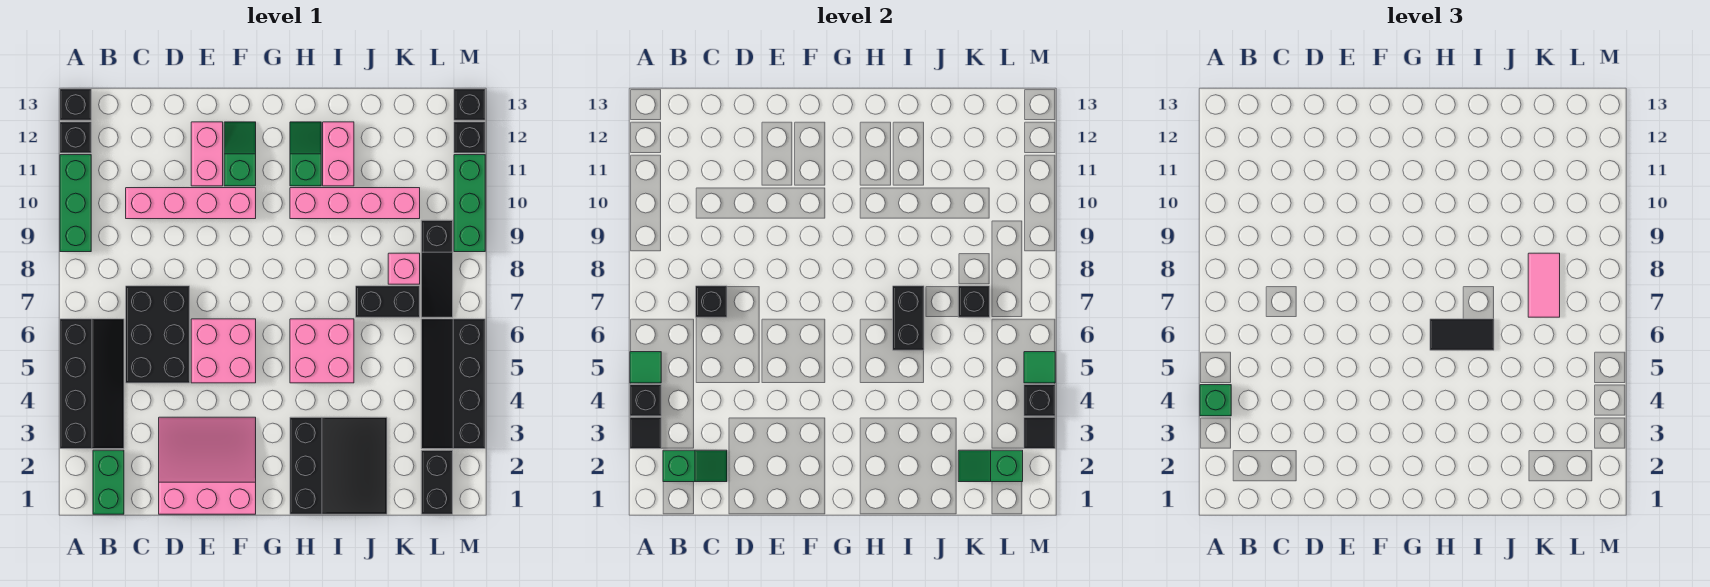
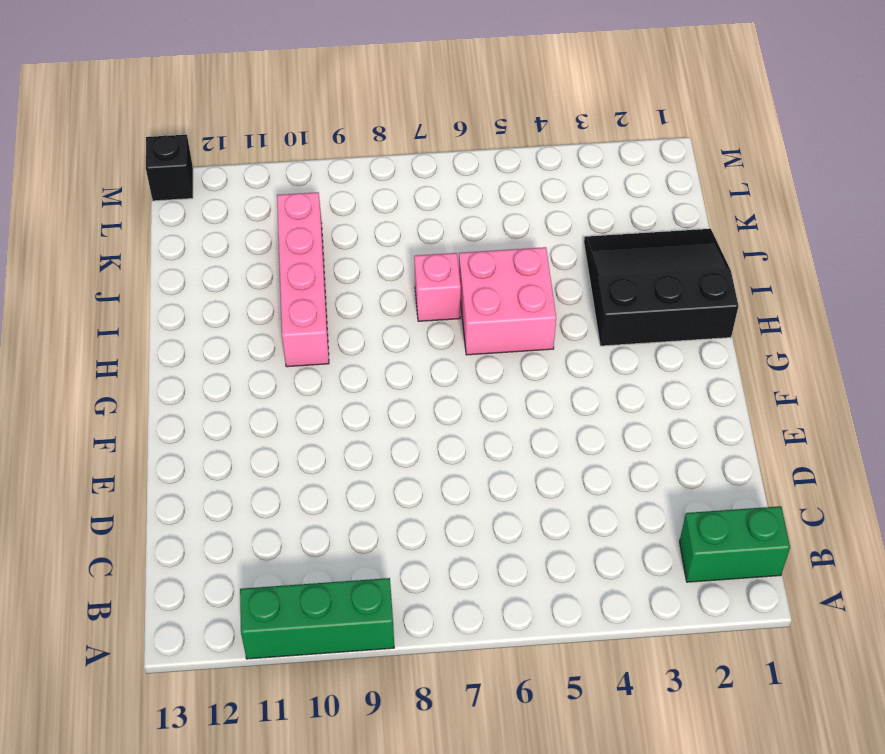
pink brick I7 level 1 -> pink brick K8 level 1
none -> black slope A3:B6 level 1 top A
none -> black brick A12 level 1
none -> black brick A13 level 1
none -> black brick C5:D7 level 1

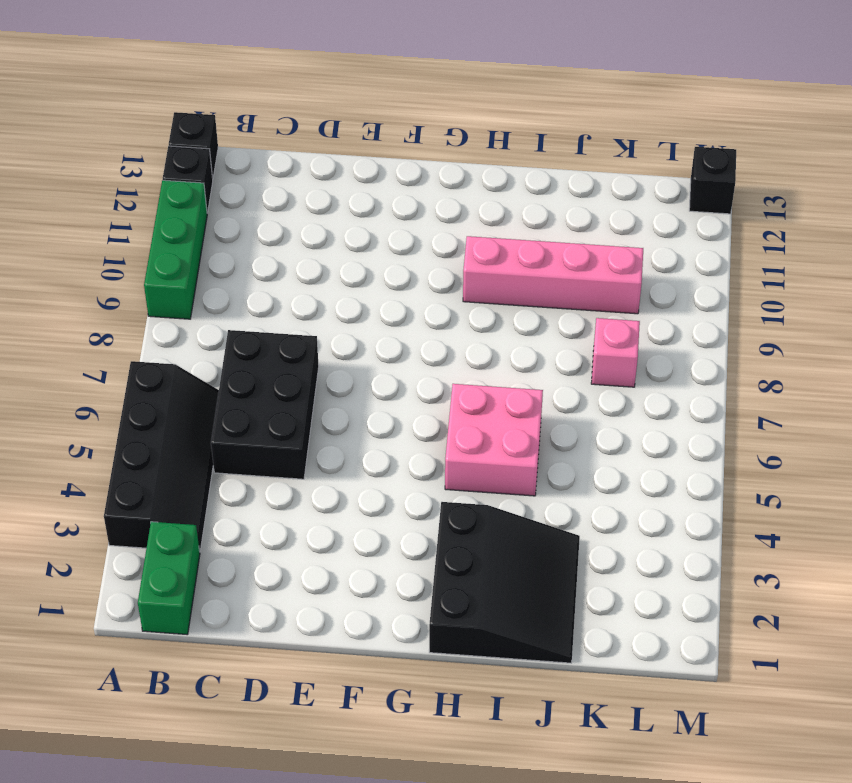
none -> pink brick C10:F10 level 1
none -> pink slope D1:F3 level 1 top 1
none -> pink brick E5:F6 level 1
none -> pink brick E11:E12 level 1

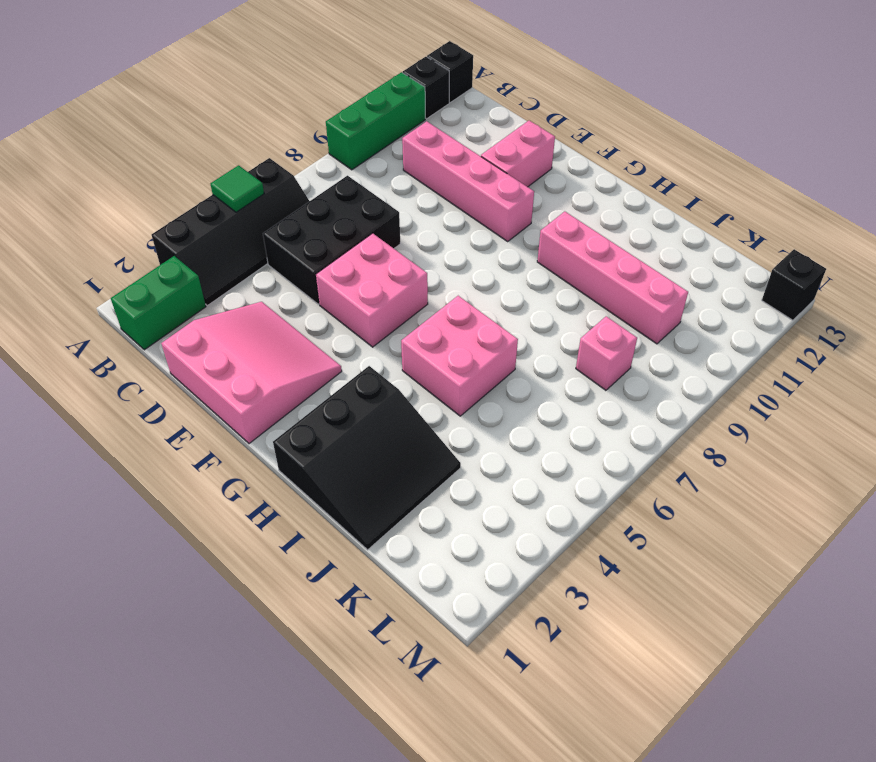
none -> green slope F11:F12 level 1 top 11
none -> green slope H11:H12 level 1 top 11
none -> pink brick I11:I12 level 1
none -> black brick J7:K7 level 1

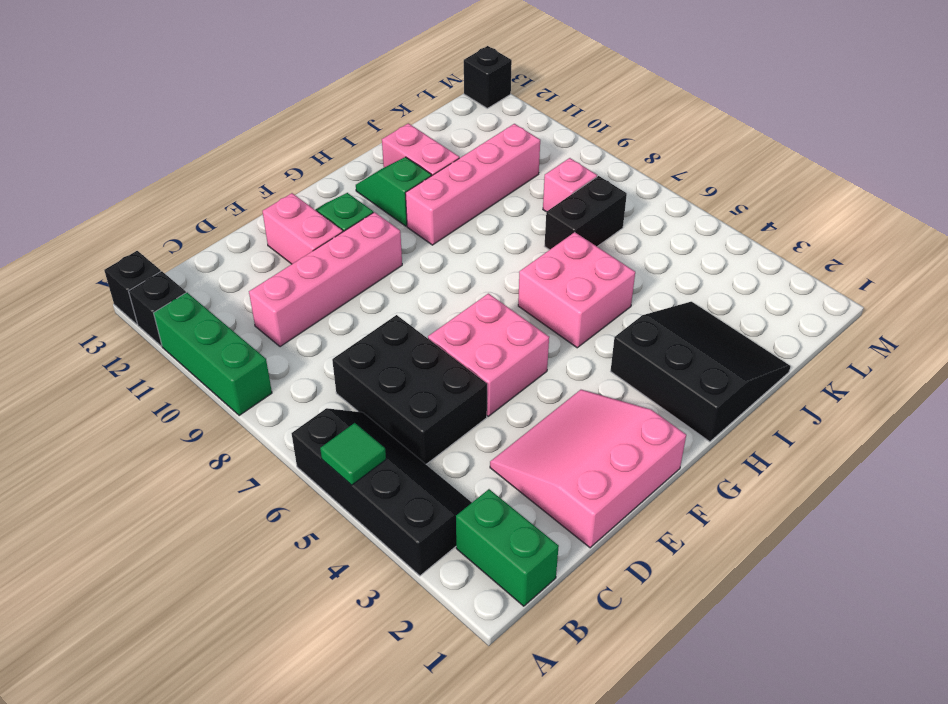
none -> black brick L1:L2 level 1
none -> black slope L3:M6 level 1 top M
none -> black slope L7:L9 level 1 top 9
none -> green brick M9:M11 level 1

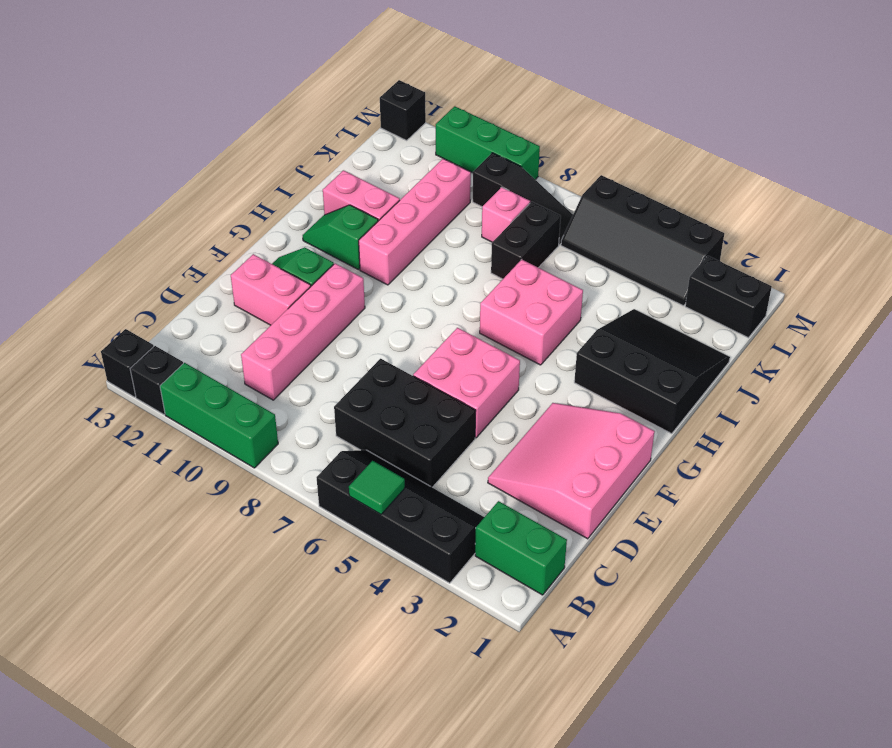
none -> black brick M12 level 1
none -> black tile A3 level 2
none -> black brick A4 level 2
none -> green slope B2:C2 level 2 top B

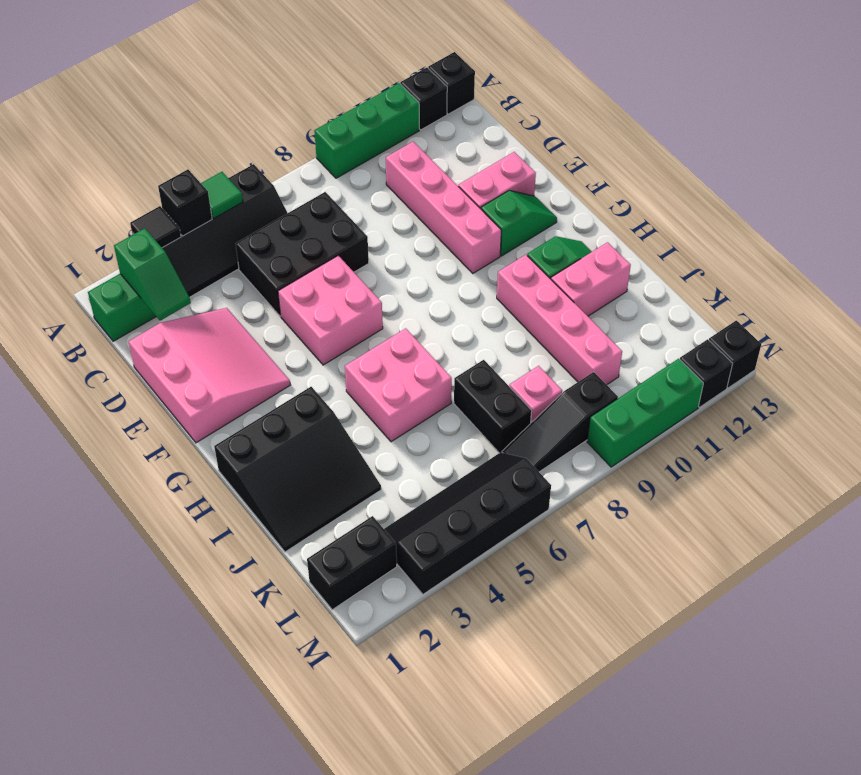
none -> black brick C7 level 2
none -> black brick I6:I7 level 2
none -> green slope K2:L2 level 2 top L
none -> black brick K7 level 2

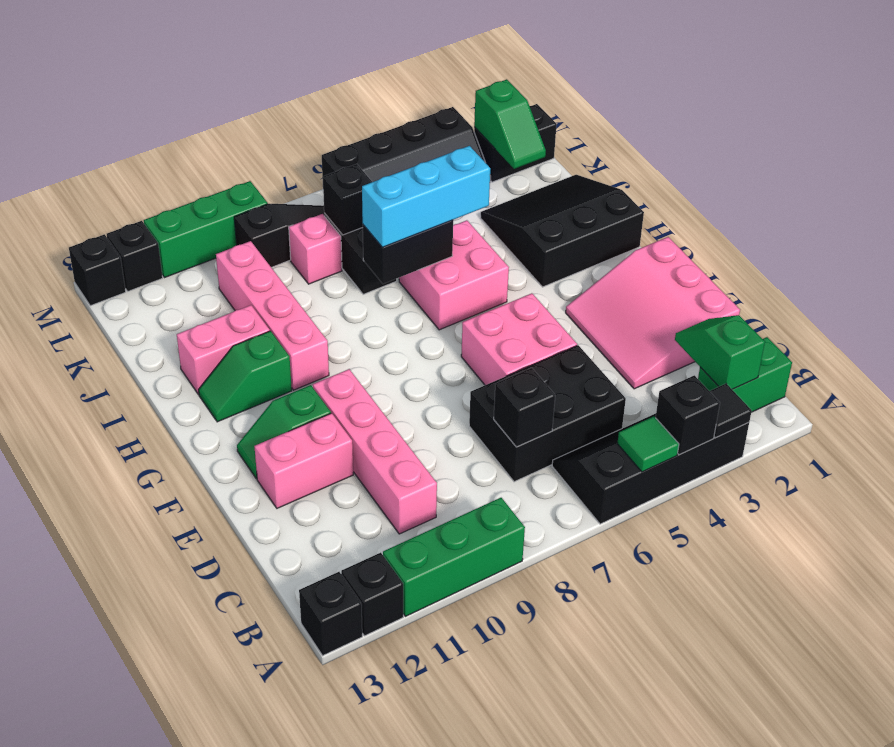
cyan brick I5:I7 level 3 -> black tile H6:I6 level 3
none -> black tile M3 level 2
none -> black brick M4 level 2
none -> green tile M5 level 2
none -> green brick A4 level 3

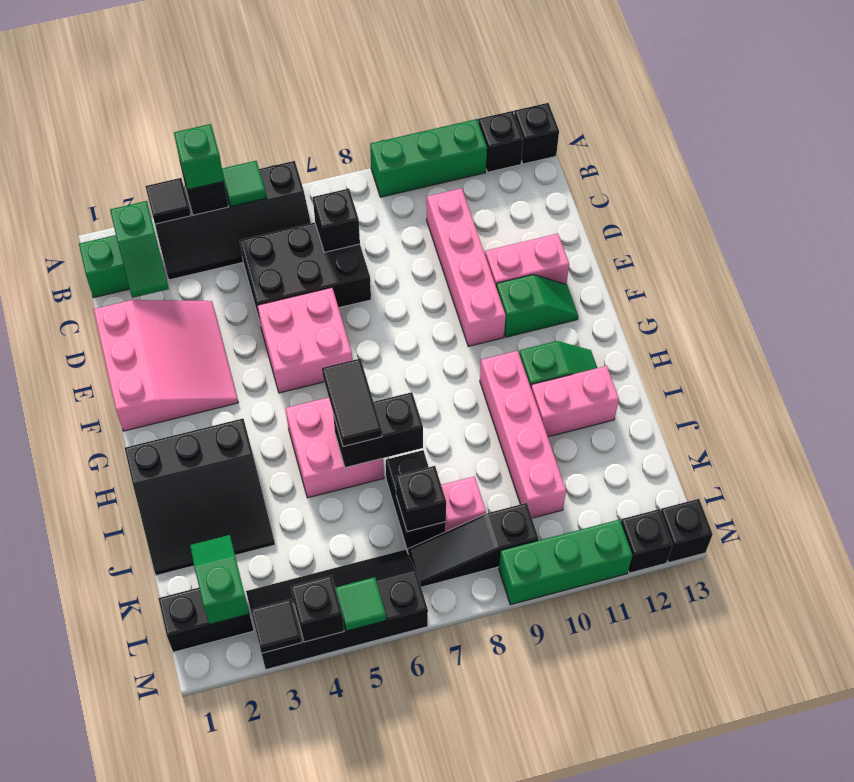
none -> pink tile K7:K8 level 3

